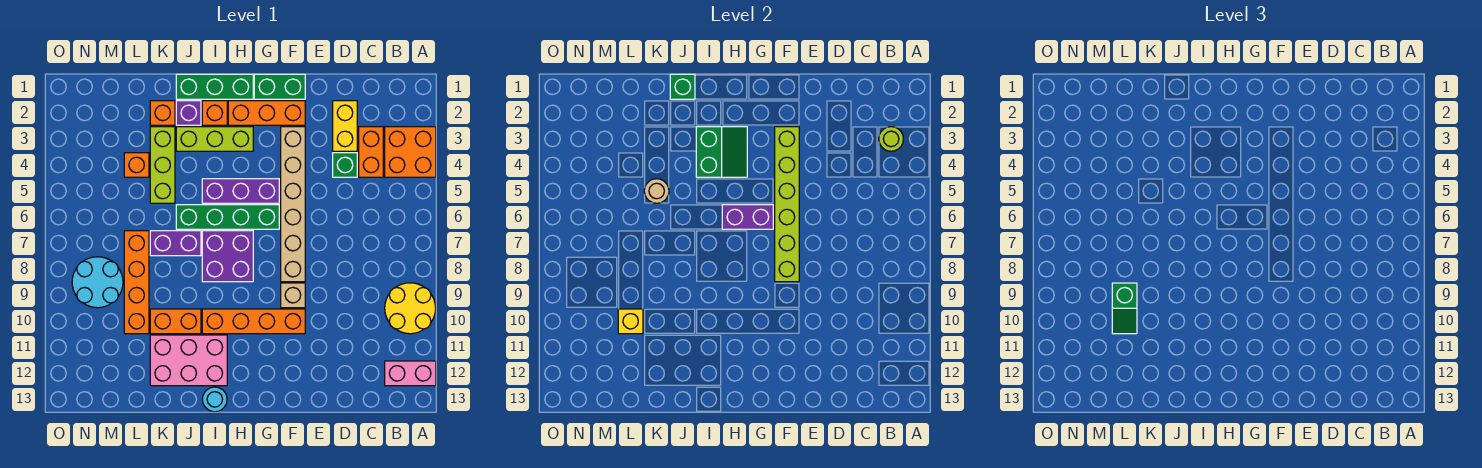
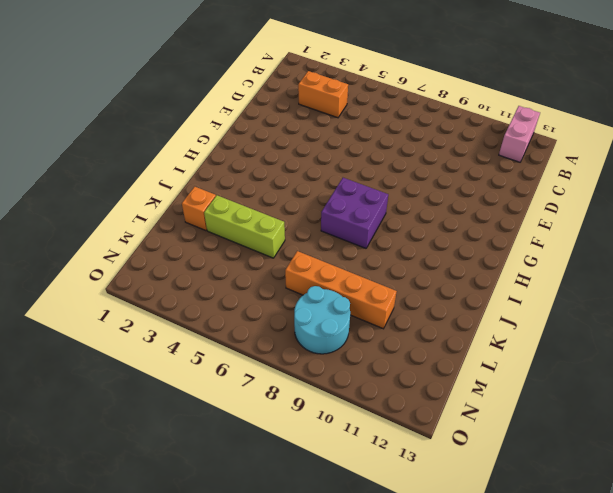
none -> orange brick A3:B4 level 1
none -> yellow round brick A9:B10 level 1
none -> yellow brick D2:D3 level 1
none -> green brick D4 level 1

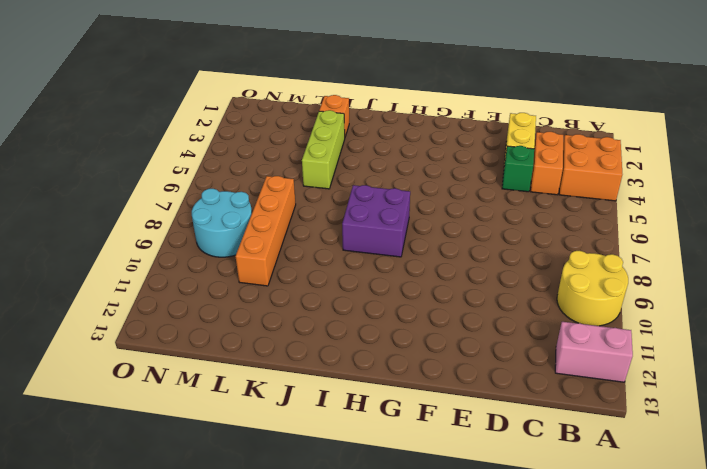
none -> green brick F1:G1 level 1
none -> orange brick F2:H2 level 1
none -> tan brick F3:F8 level 1
none -> tan brick F9 level 1

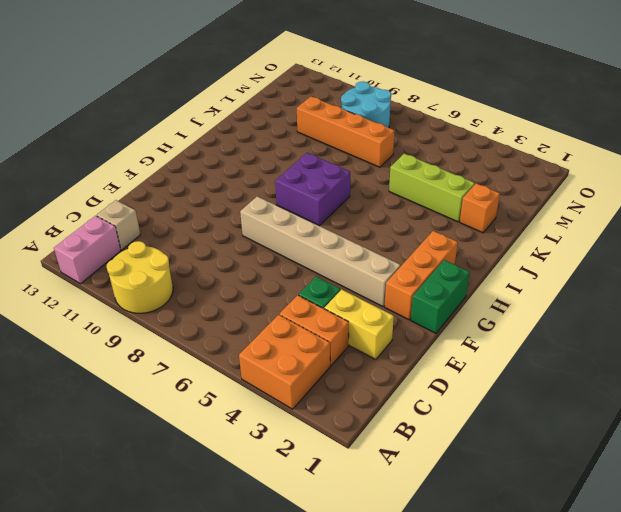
tan brick C12 level 1 -> tan brick F9 level 1
none -> orange brick F10:I10 level 1
none -> purple brick G5:I5 level 1
none -> green brick G6:J6 level 1
none -> green brick H1:J1 level 1

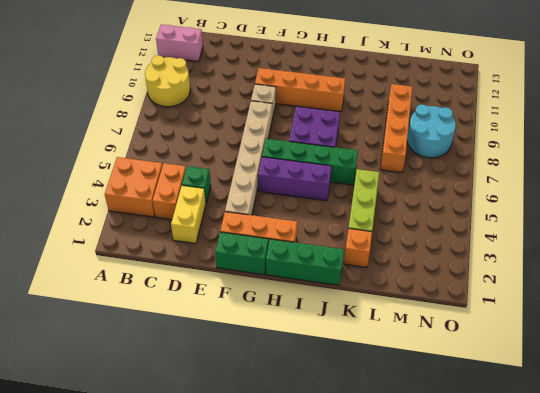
none -> lime brick H3:J3 level 1
none -> orange brick I2 level 1
none -> pink brick I11:K12 level 1
none -> cyan round brick I13 level 1

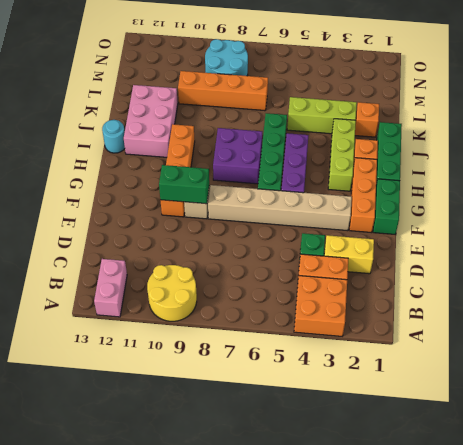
green brick F9:F10 level 2 -> none
none -> purple brick J2 level 1
none -> purple brick J7:K7 level 1
none -> orange brick J10:K10 level 1
none -> orange brick L4 level 1

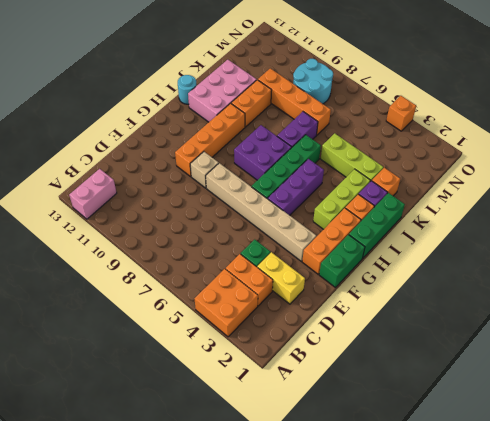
orange brick O4 level 1 -> orange brick L4 level 1
none -> yellow round brick A9:B10 level 1
none -> lime round brick B3 level 2
none -> lime brick F3:F8 level 2
none -> purple brick G6:H6 level 2

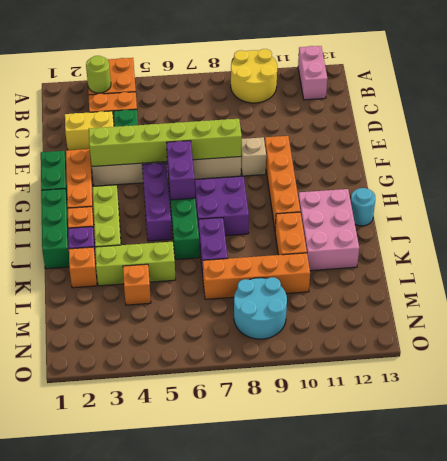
none -> green slope H3:I4 level 2 top I
none -> green brick J1 level 2
none -> tan round brick K5 level 2
none -> yellow brick L10 level 2

